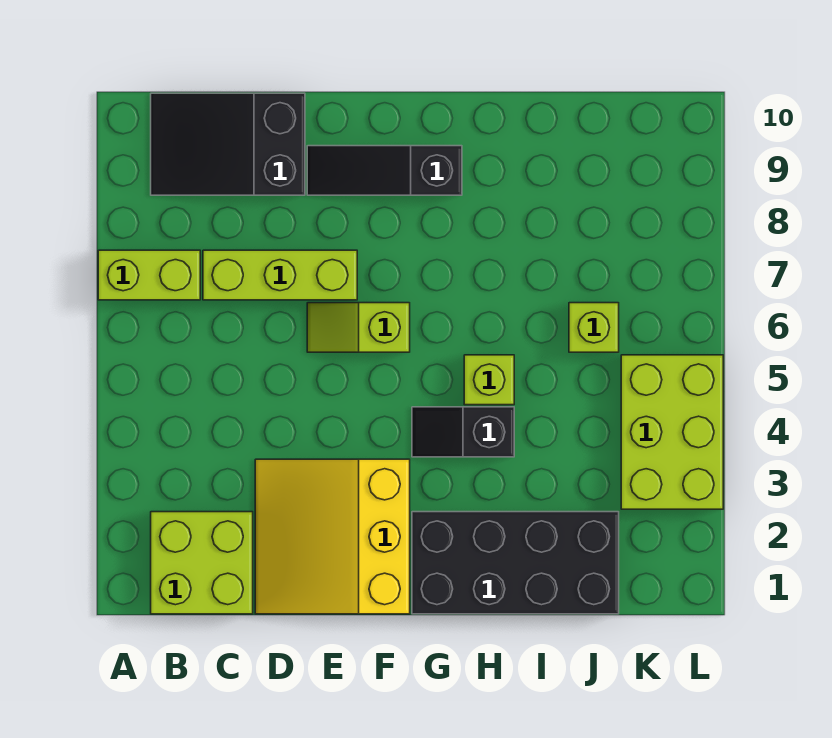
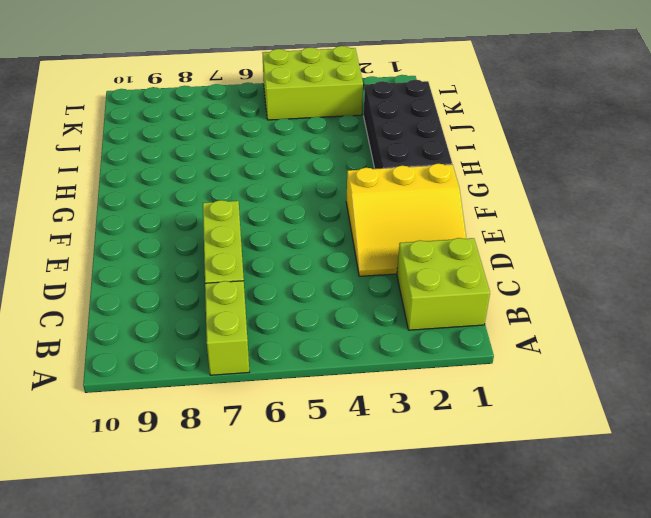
none -> black slope B9:D10 level 1 top D
none -> lime slope E6:F6 level 1 top F
none -> black slope E9:G9 level 1 top G

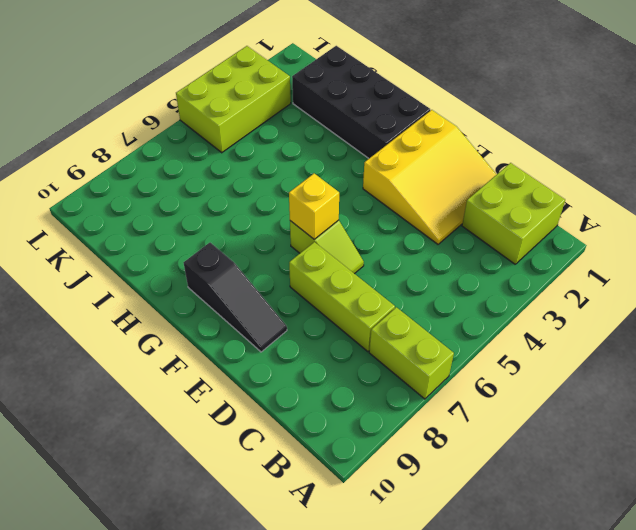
yellow brick F6 level 2 -> none
none -> black slope B9:D10 level 1 top D
none -> black slope G4:H4 level 1 top H
none -> lime brick H5 level 1

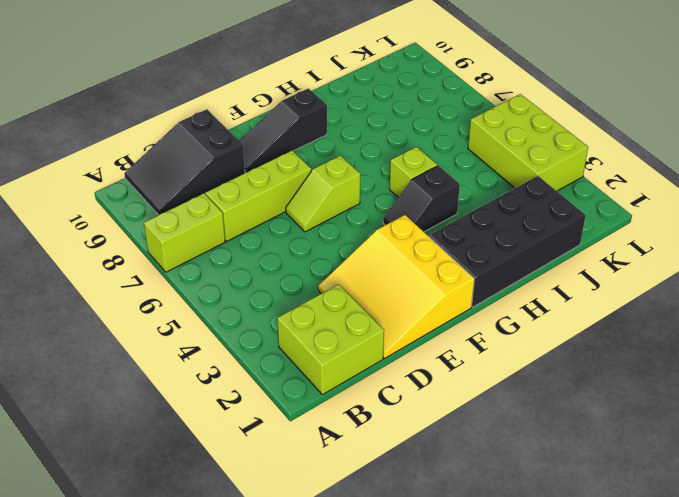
none -> lime brick J6 level 1

